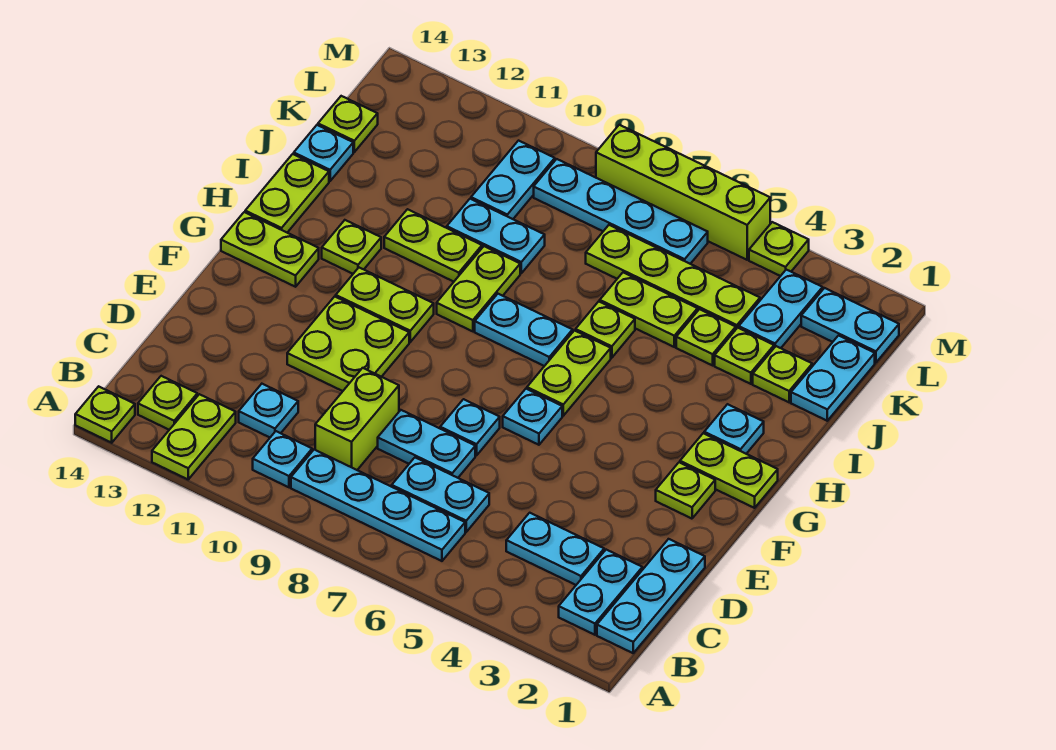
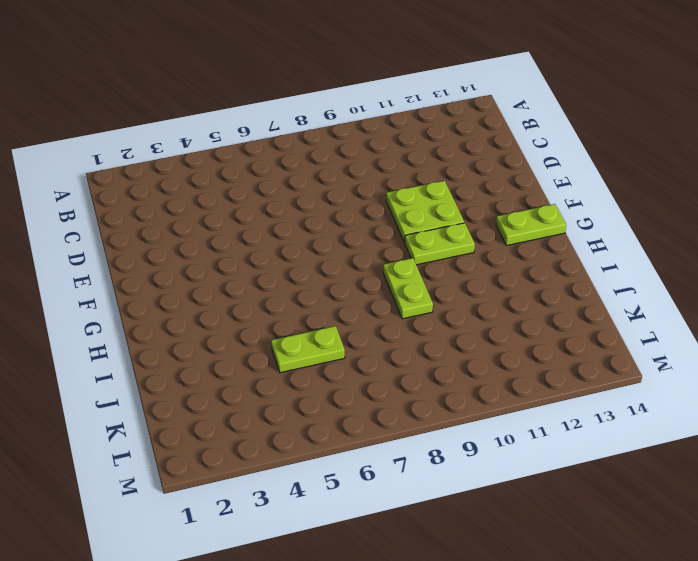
none -> lime plate A12:B12 level 1
none -> lime plate A14 level 1
none -> cyan plate B1:D1 level 1
none -> cyan plate B2:C2 level 1

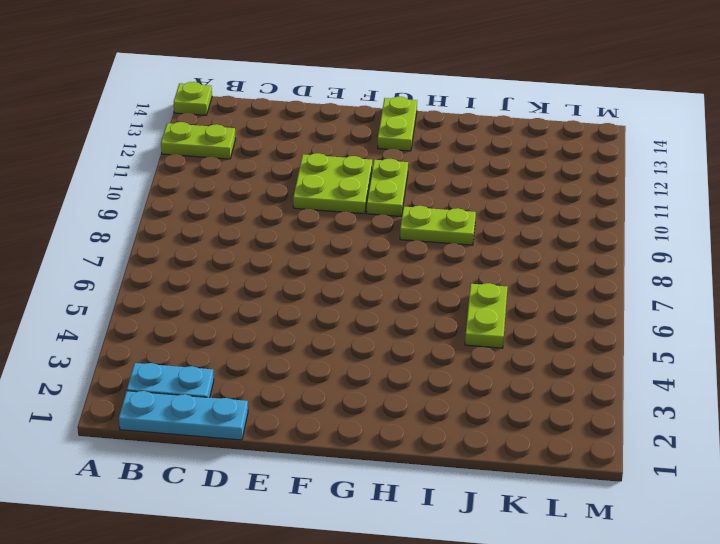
none -> cyan plate B6:B9 level 1
none -> cyan plate B10 level 1
none -> lime plate B13 level 1
none -> cyan plate C3:C4 level 1

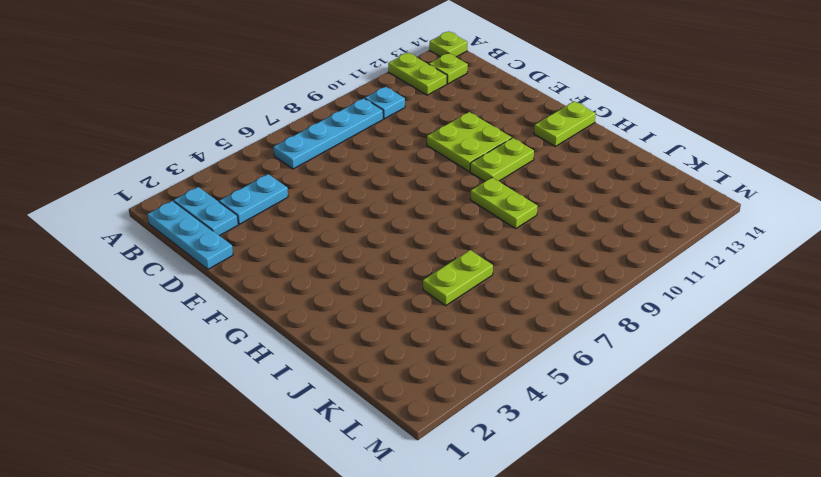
none -> cyan plate C6:C7 level 1
none -> lime brick C9:D9 level 1
none -> cyan plate C11 level 1
none -> cyan plate D7:D8 level 1

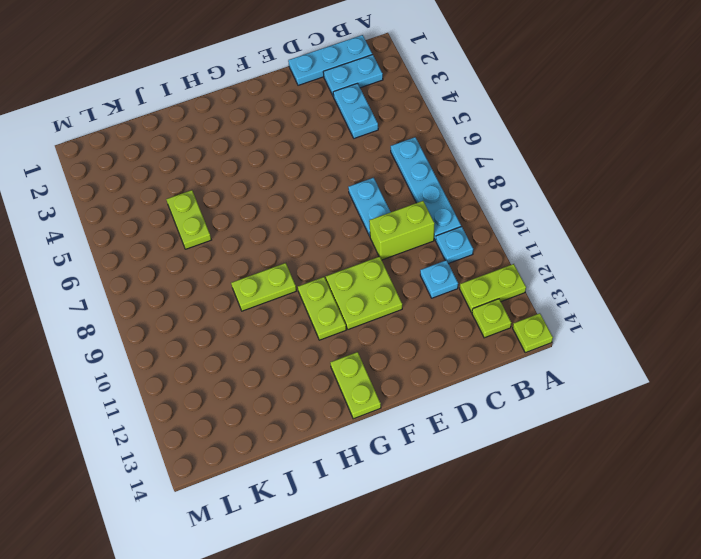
none -> cyan plate C6:C7 level 1
none -> cyan plate E7 level 1
none -> lime plate F2 level 1
none -> cyan plate F6 level 1

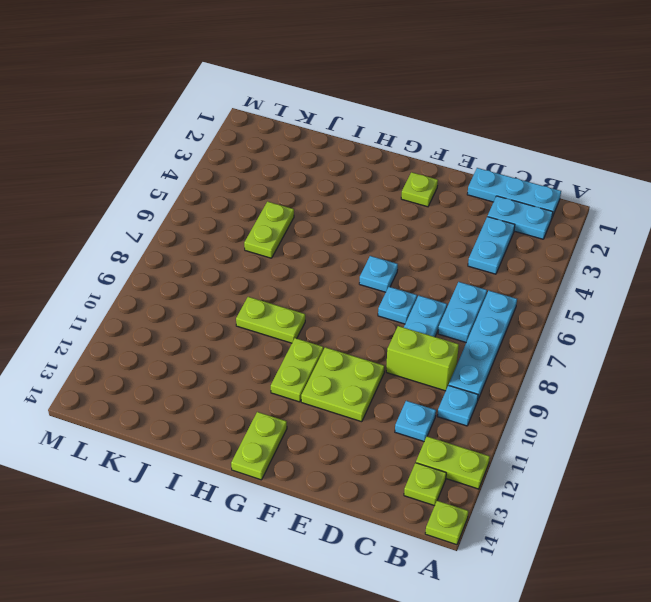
none -> lime plate G1:G2 level 1
none -> lime plate G6:H6 level 1
none -> cyan plate H2 level 1
none -> cyan plate H7:H8 level 1

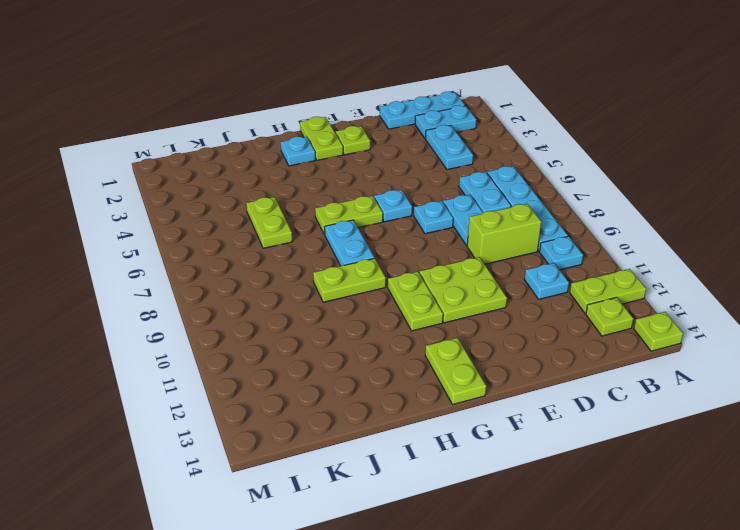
none -> lime plate H12 level 1
none -> lime plate H14:I14 level 1
none -> lime plate I6 level 1
none -> lime plate I10:I11 level 1

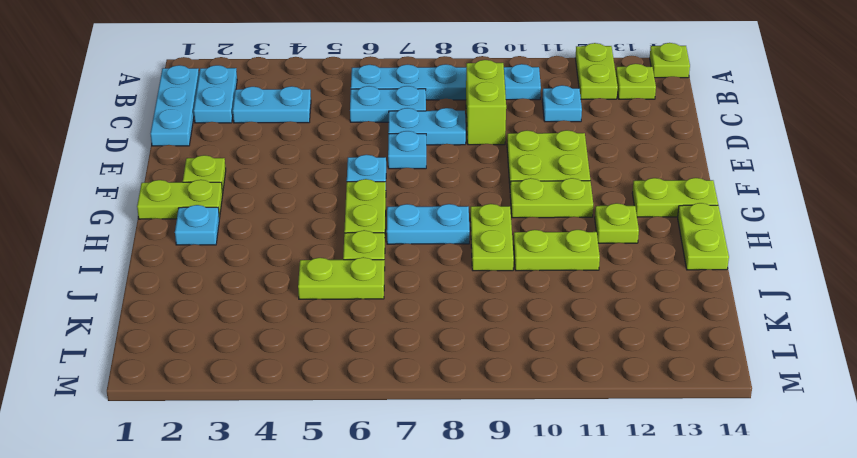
none -> cyan plate J1:K1 level 1
none -> lime plate J2 level 1
none -> lime plate J3 level 1
none -> lime plate J4 level 1

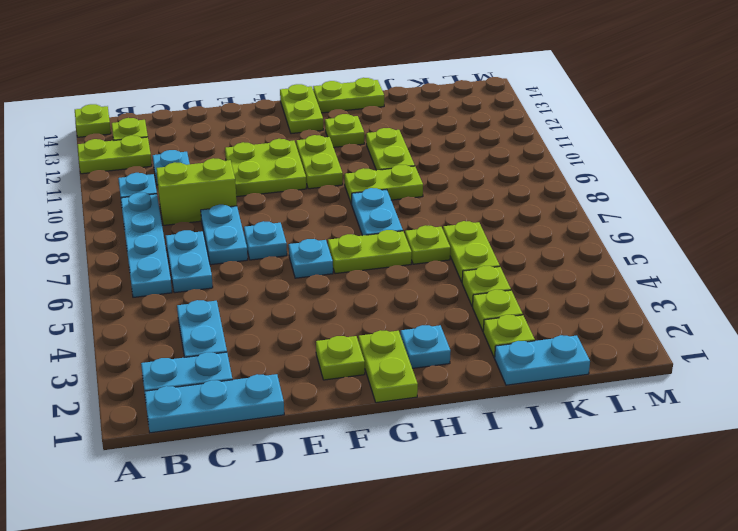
none -> cyan plate J9:J10 level 1
none -> cyan plate J14 level 1
none -> cyan plate K3:L3 level 1
none -> lime plate K4:K7 level 1

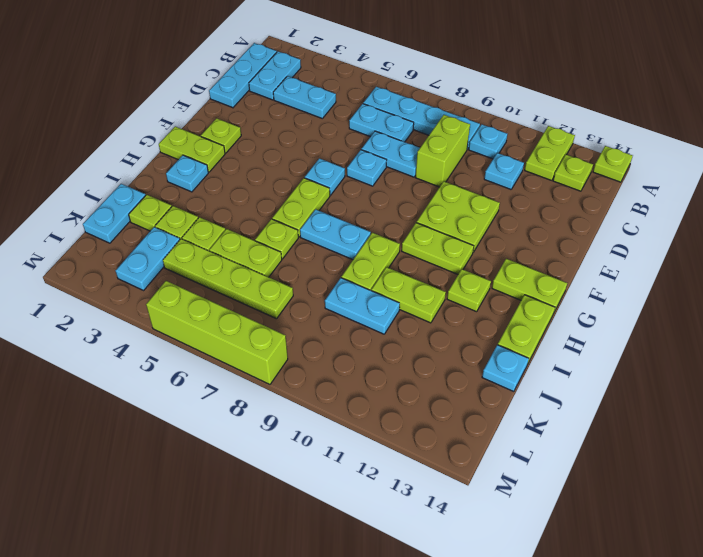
none -> cyan plate K10:L10 level 1
none -> lime plate K14 level 1
none -> cyan plate L1:L2 level 1
none -> cyan plate L6:L9 level 1

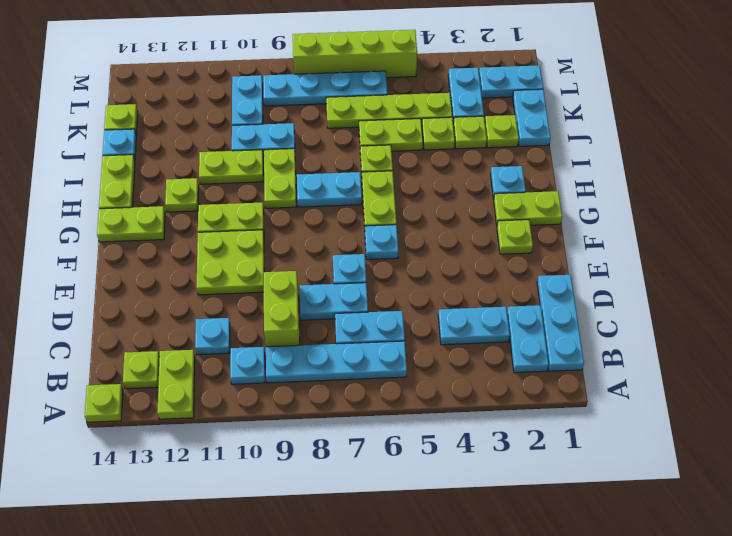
none -> lime plate M4 level 1

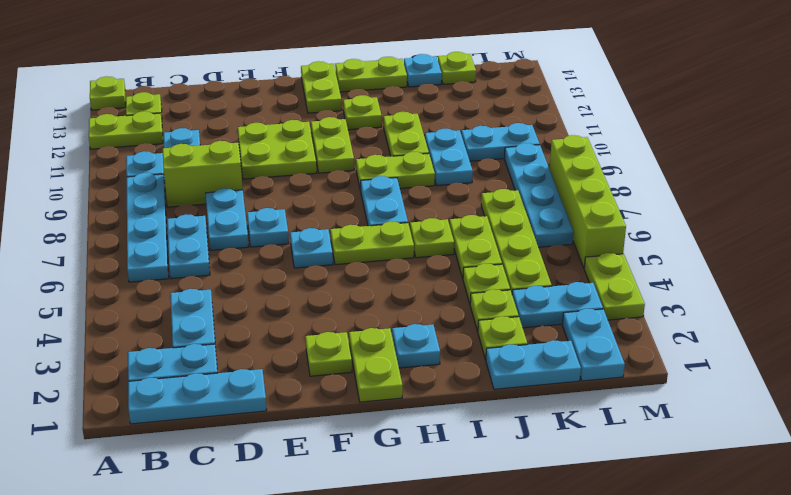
lime plate M3:M4 level 1 -> lime plate M4 level 1

